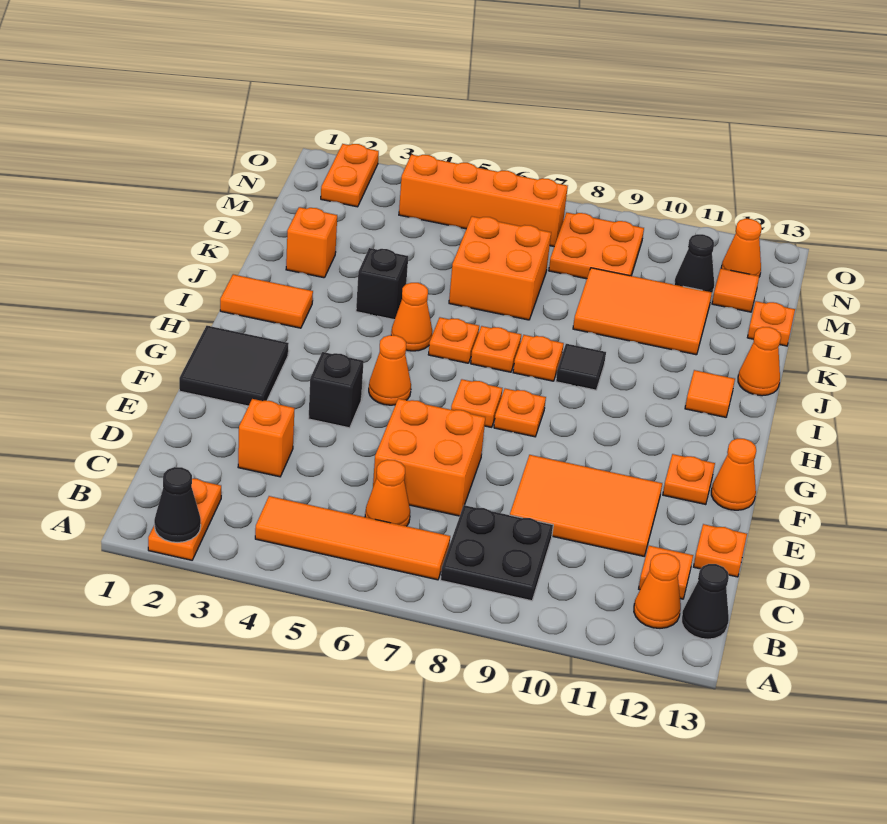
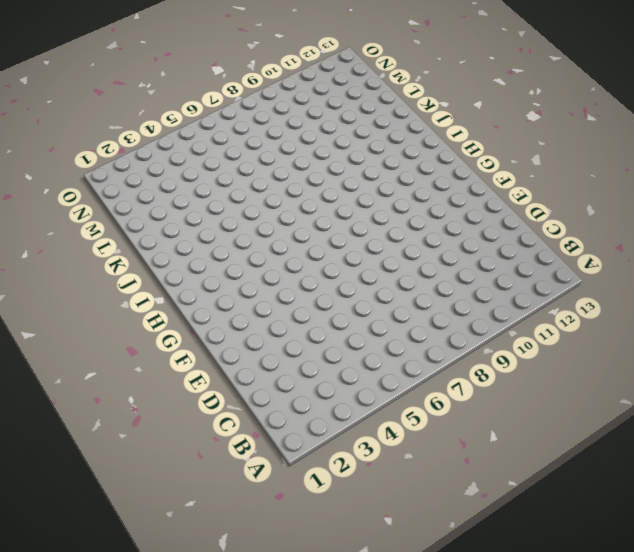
none -> orange plate A2:B2 level 1
none -> orange tile B4:B7 level 1
none -> black plate B8:C9 level 1
none -> orange cone B12 level 1

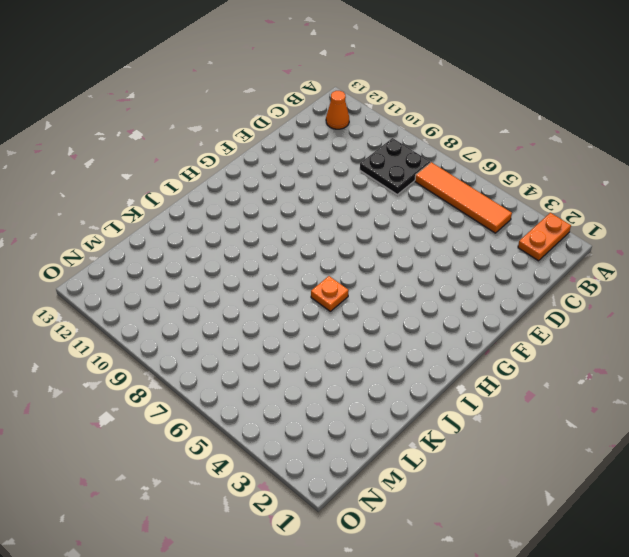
none -> black cone B13 level 1
none -> orange cone C6 level 1
none -> orange tile C12 level 1
none -> orange brick D3 level 1

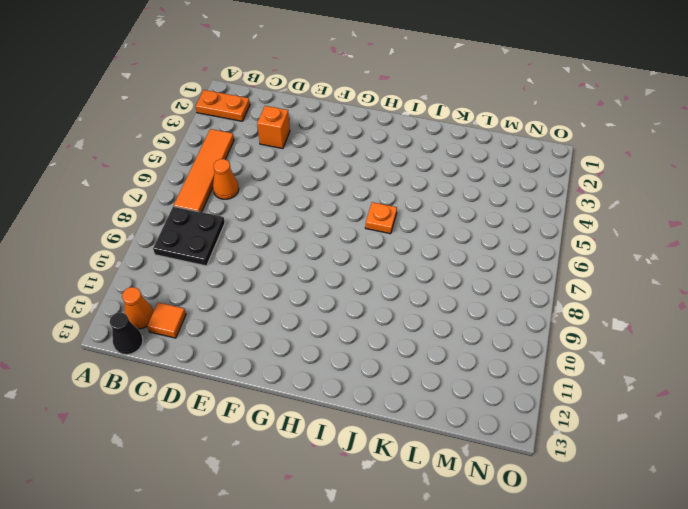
none -> orange brick D6:E7 level 1
none -> orange tile D9:E11 level 1
none -> orange plate D13 level 1
none -> black tile F1:G2 level 1

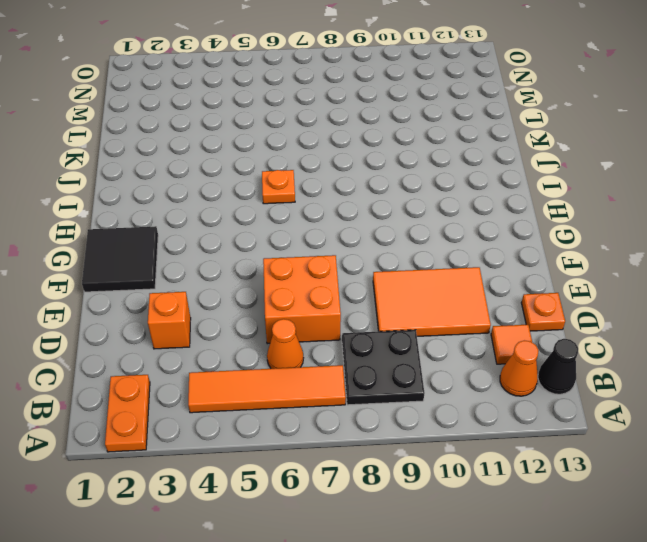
none -> black brick F4 level 1
none -> orange plate F12 level 1
none -> orange cone F13 level 1
none -> orange cone G5 level 1

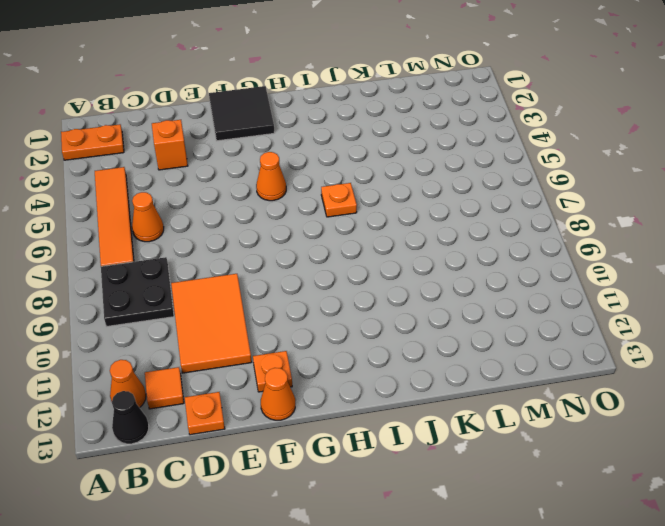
none -> orange brick D6:E7 level 1
none -> black brick F4 level 1
none -> orange plate G7 level 1
none -> orange plate G8 level 1

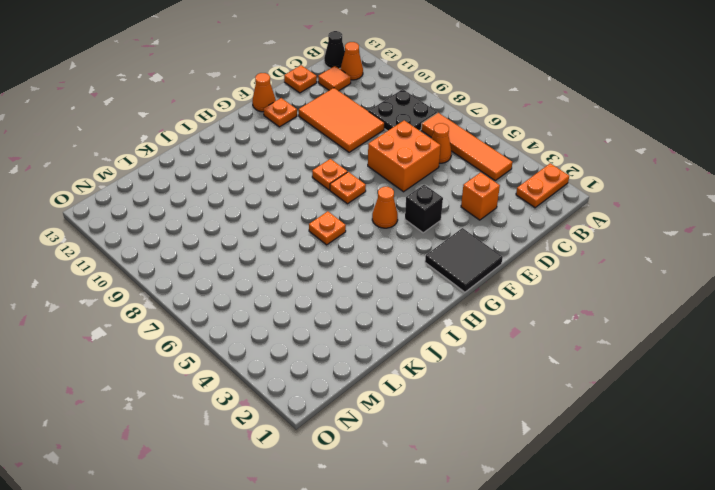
none -> orange tile I1:I2 level 1
none -> orange cone I5 level 1
none -> orange plate I7 level 1
none -> orange plate I8 level 1

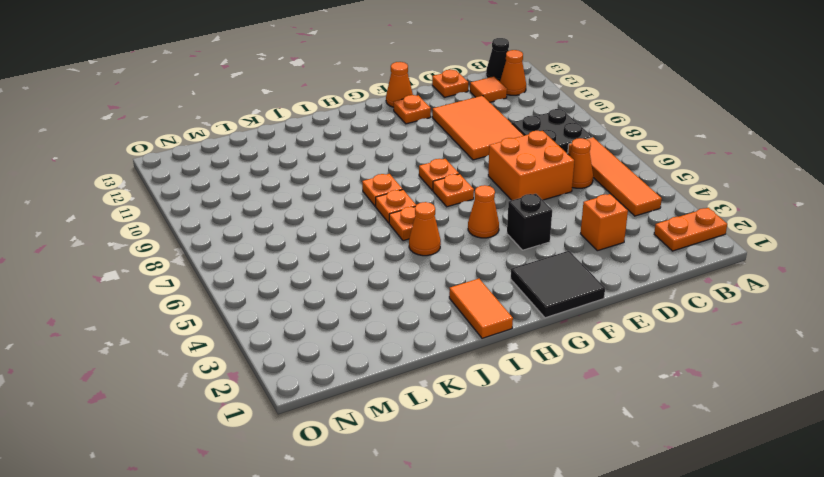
none -> black tile I9 level 1
none -> orange tile I12 level 1
none -> black brick J4 level 1
none -> orange cone J13 level 1

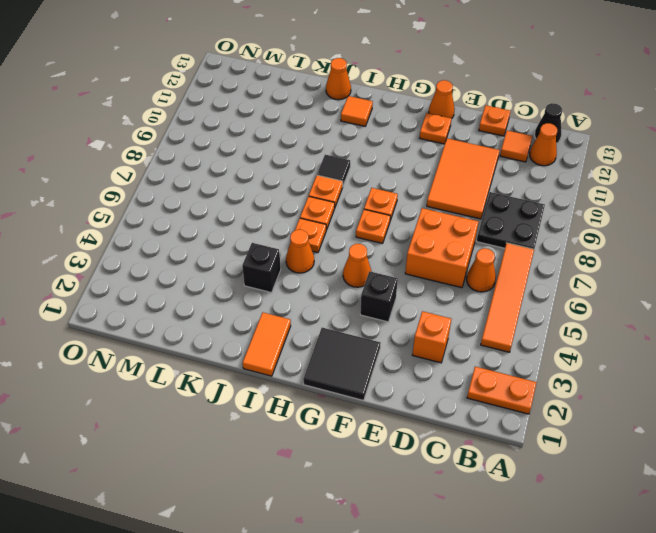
none -> orange brick K2 level 1
none -> orange brick K6:L7 level 1
none -> orange tile K9:L11 level 1
none -> orange plate L13 level 1

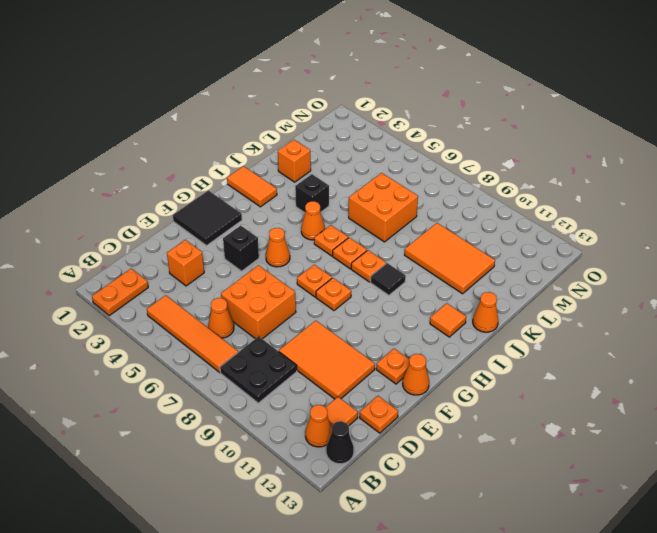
none -> orange plate L13 level 1
none -> orange plate M8:N9 level 1
none -> black cone M11 level 1
none -> orange tile M12 level 1

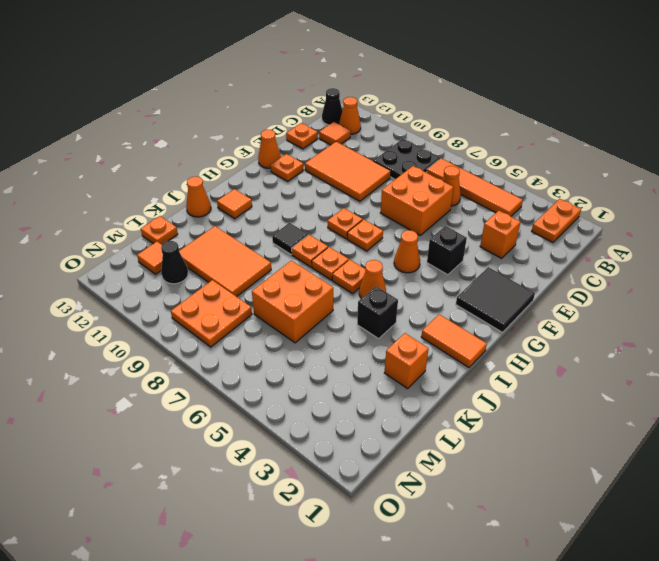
none -> orange plate N2:O2 level 1
none -> orange brick N4:N7 level 1
none -> orange cone N12 level 1
none -> black cone A2 level 2

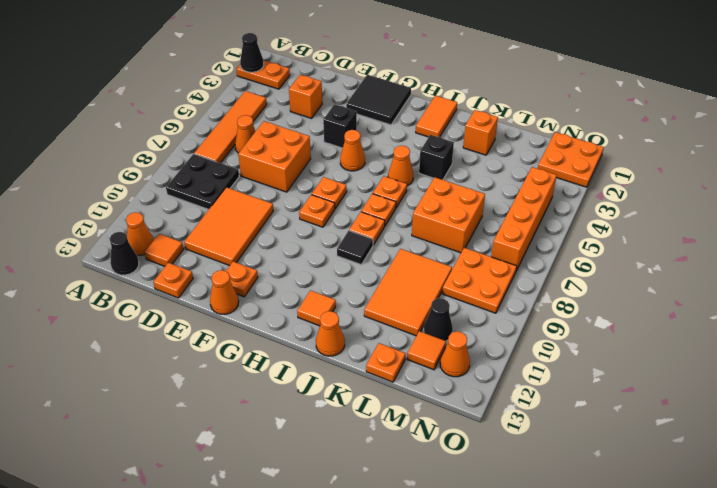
orange plate N1:O2 level 1 -> orange plate N2:O2 level 1

